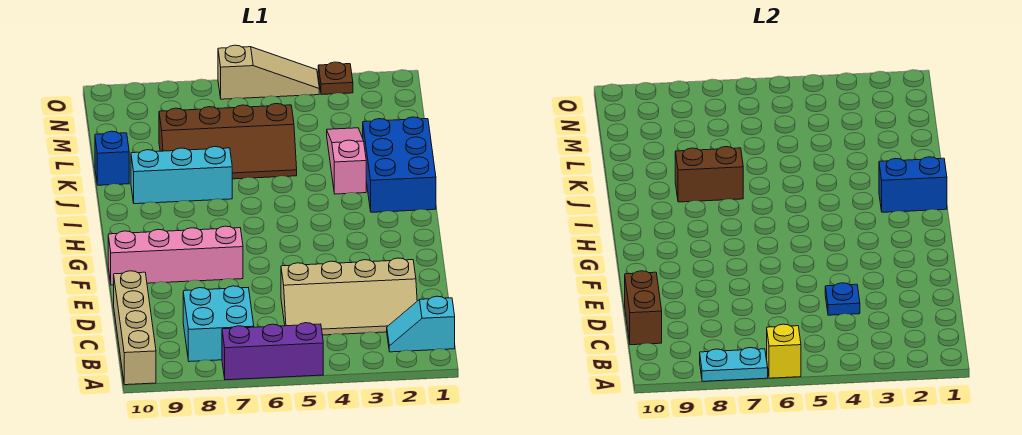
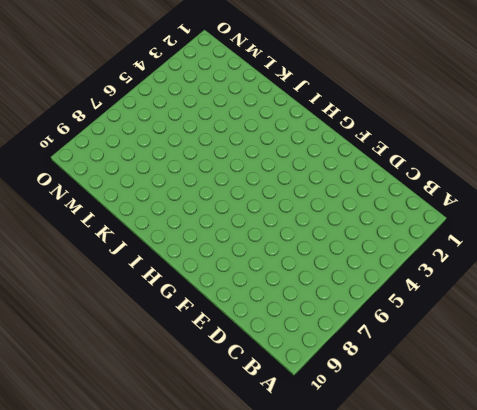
none -> purple brick A5:A7 level 1
none -> tan brick A10:D10 level 1
none -> cyan slope B1:B2 level 1 top 1

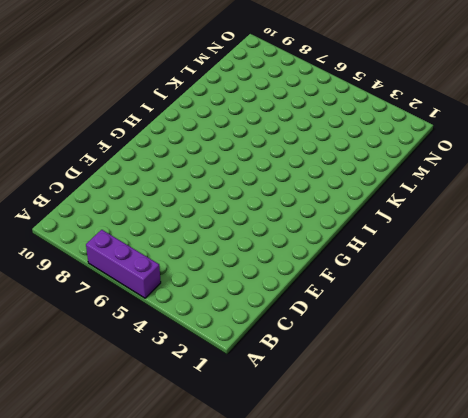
none -> tan brick A10:D10 level 1
none -> cyan slope B1:B2 level 1 top 1
none -> cyan brick B7:C8 level 1

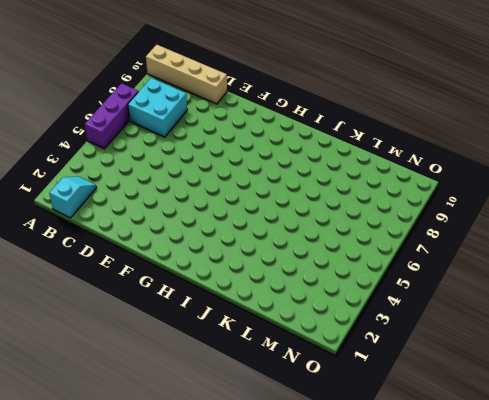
none -> tan slope C2:D5 level 1 top D
none -> pink brick F7:F10 level 1
none -> blue brick I1:K2 level 1

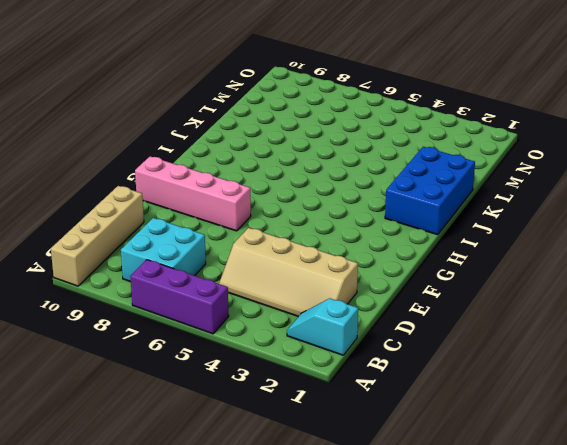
none -> pink slope J3:L3 level 1 top J
none -> cyan brick J7:J9 level 1
none -> brown slope K5:L8 level 1 top L

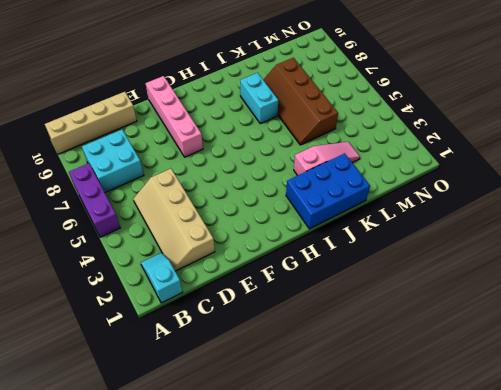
cyan brick J7:J8 level 1 -> cyan brick J7:J9 level 1
none -> blue brick K10 level 1
none -> brown plate O3 level 1
none -> tan slope O4:O6 level 1 top 6

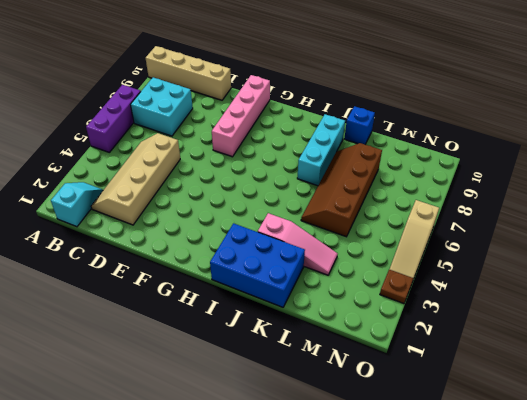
none -> yellow brick A6 level 2
none -> cyan plate A7:A8 level 2
none -> brown brick C10:D10 level 2

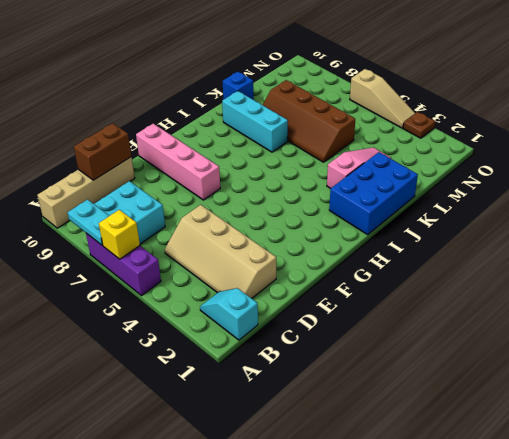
none -> blue plate D4 level 2
none -> blue brick I1:I2 level 2
none -> brown brick J7:J8 level 2

